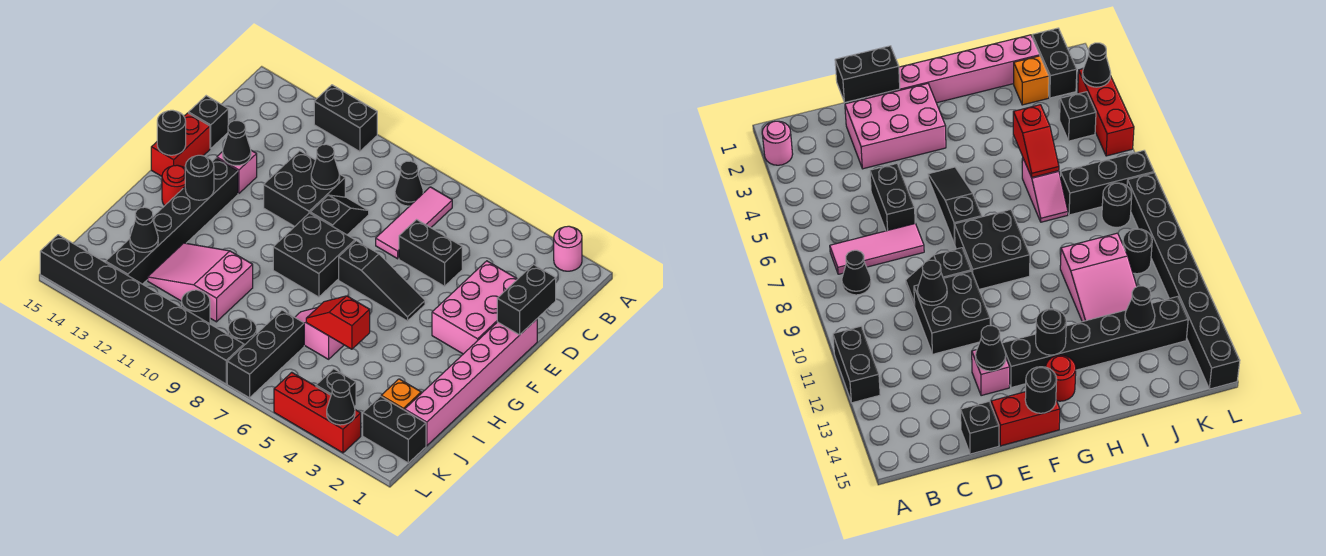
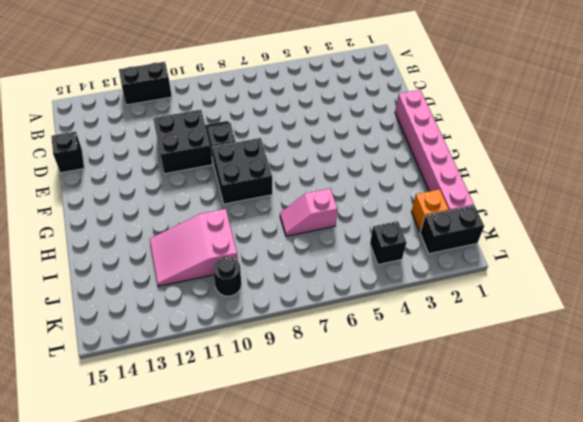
none -> pink round brick A2 level 1
none -> pink tile B7:D7 level 1
none -> black cone B8 level 1
none -> pink brick D2:F3 level 1

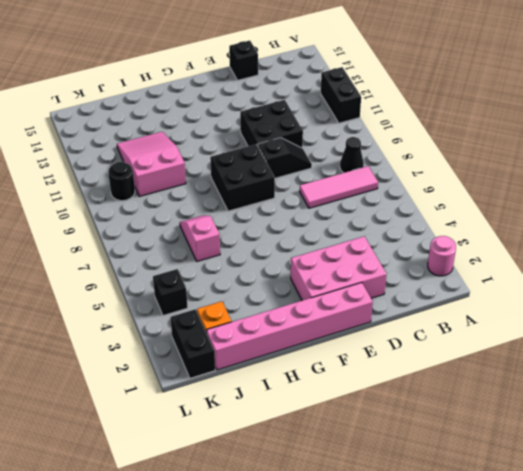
none -> black brick D5:D6 level 1
none -> pink brick E13 level 1
none -> red brick E15:F15 level 1
none -> black slope F5:F7 level 1 top 7

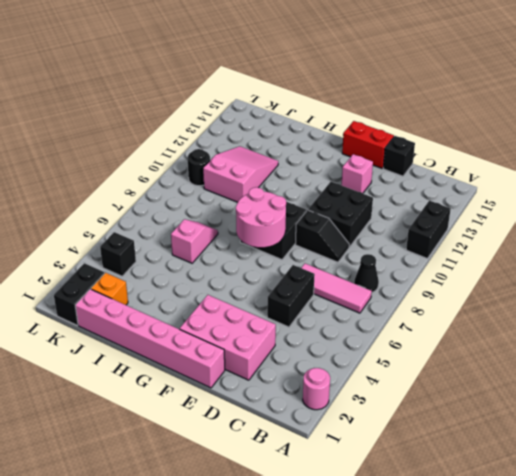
pink round brick F7:G8 level 2 -> none
none -> black slope F5:F7 level 1 top 7
none -> black brick F13:K13 level 1
none -> red round brick G14 level 1
none -> black brick J7:L7 level 1

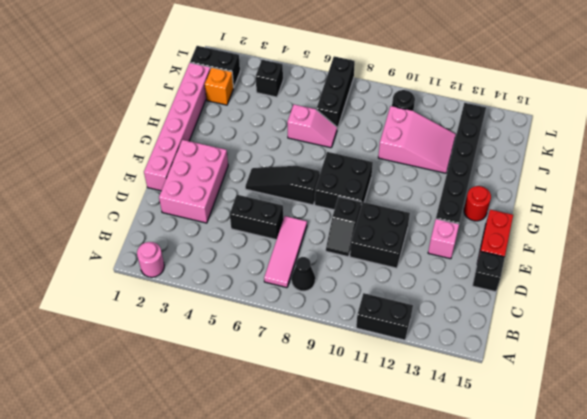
none -> black round brick K8 level 1
none -> red brick L3:L5 level 1
none -> black brick L8:L15 level 1
none -> black brick D1:E1 level 2

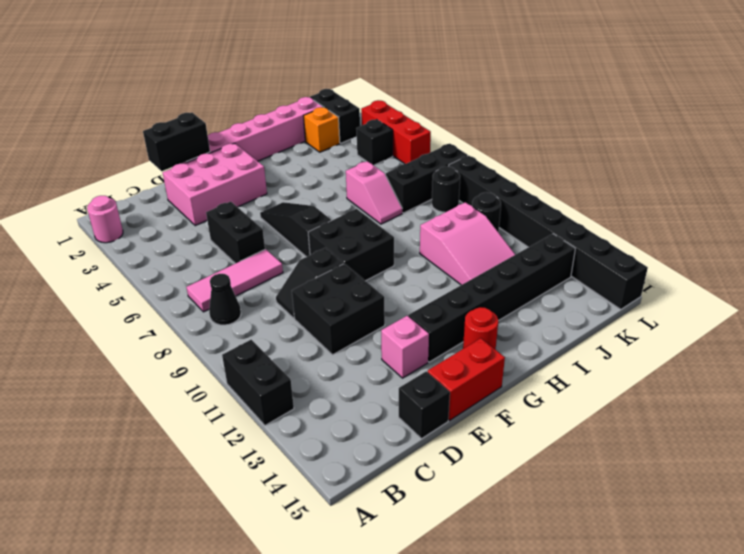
none -> black cone D10 level 2
none -> black cone E13 level 2
none -> black round brick F15 level 2
none -> black round brick G13 level 2

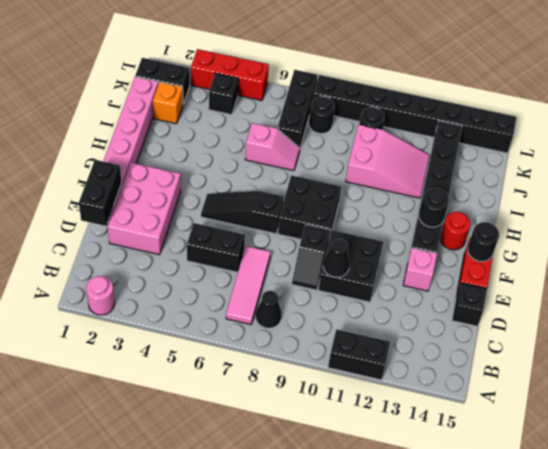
none -> black cone E13 level 2
none -> red slope I5:I6 level 2 top 5
none -> black cone J13 level 2
none -> black cone L3 level 2

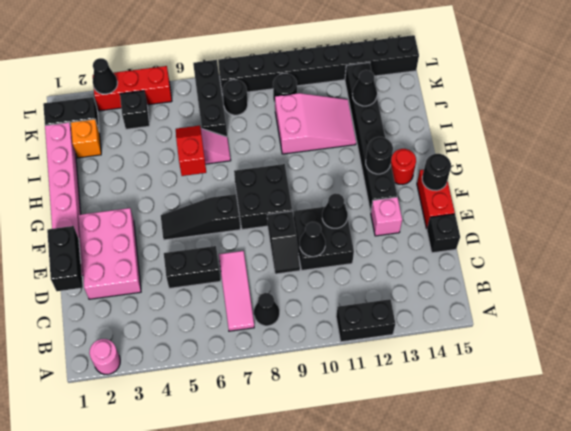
black cone E11 level 2 -> black cone E13 level 2
red slope H6:I6 level 2 top H -> red slope I5:I6 level 2 top 5

